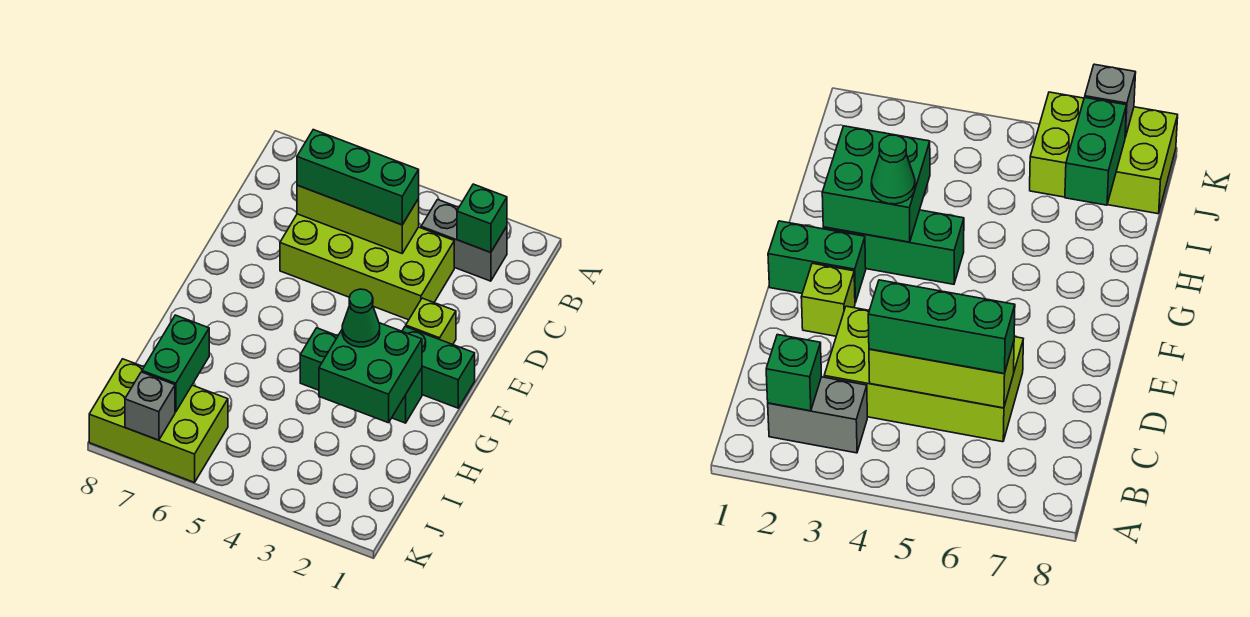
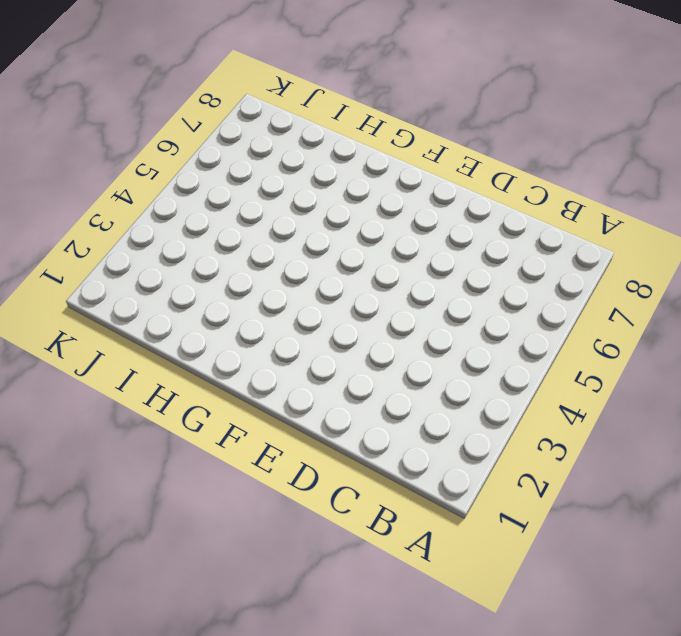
none -> grey brick B2:B3 level 1
none -> lime brick C3:D6 level 1
none -> lime brick E2 level 1

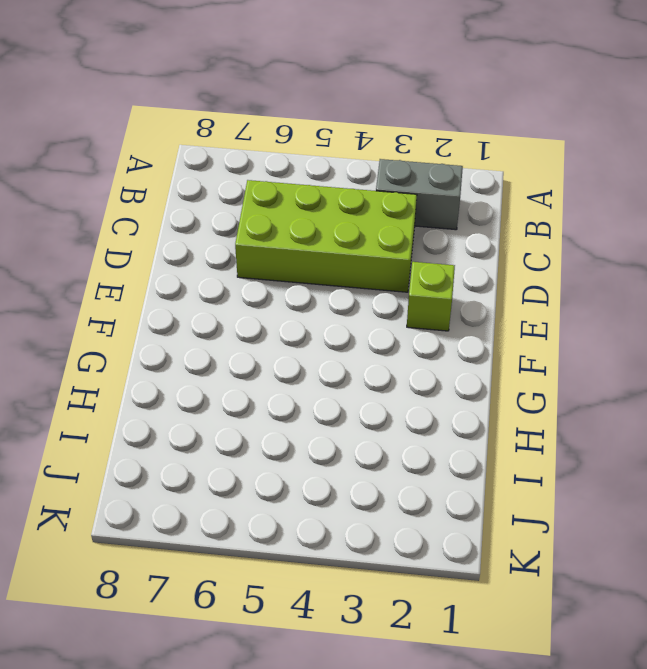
none -> green brick F1:F2 level 1
none -> green brick G2:G4 level 1
none -> lime brick J6:K8 level 1

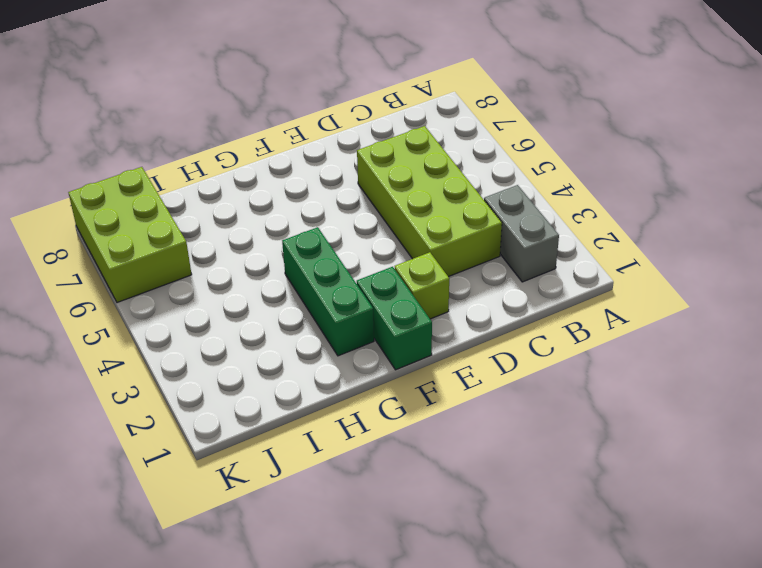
none -> green brick B2 level 2
none -> lime brick C4:C6 level 2
none -> green brick G2:H3 level 2

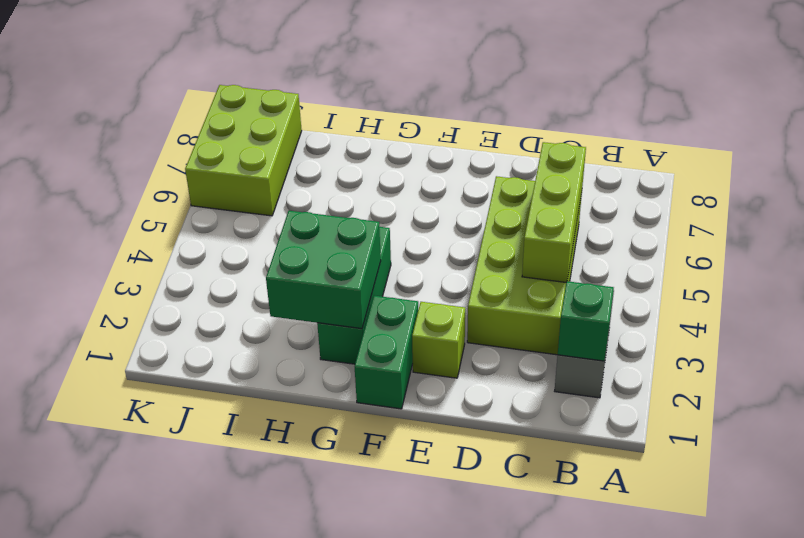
none -> green brick I7:J7 level 2
none -> grey brick K7 level 2
none -> green brick C4:C6 level 3

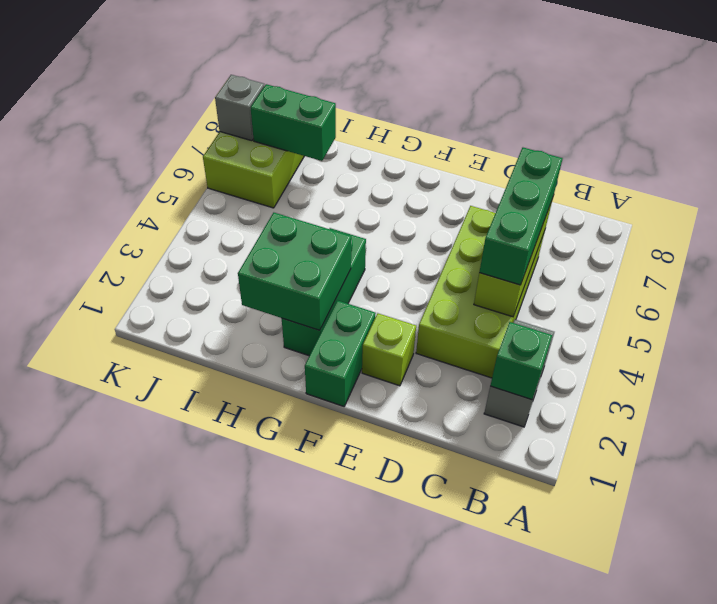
none -> green cone G3 level 3

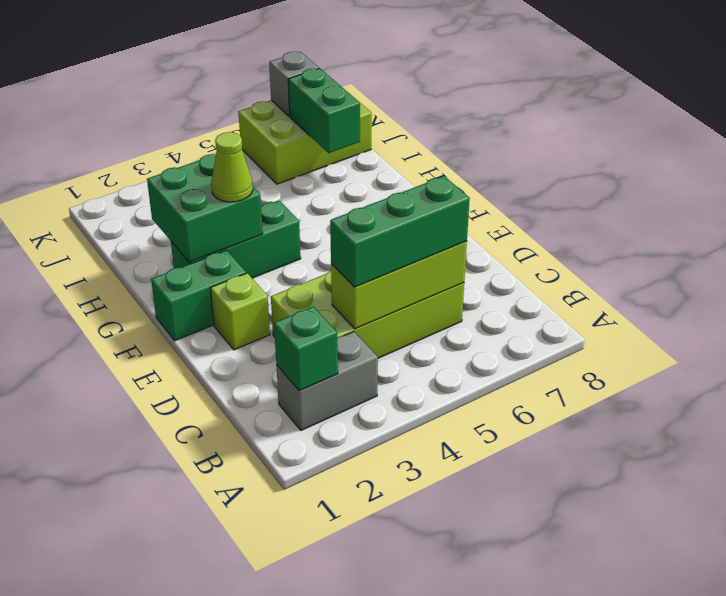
lime cone G3 level 3 -> green cone G3 level 3

